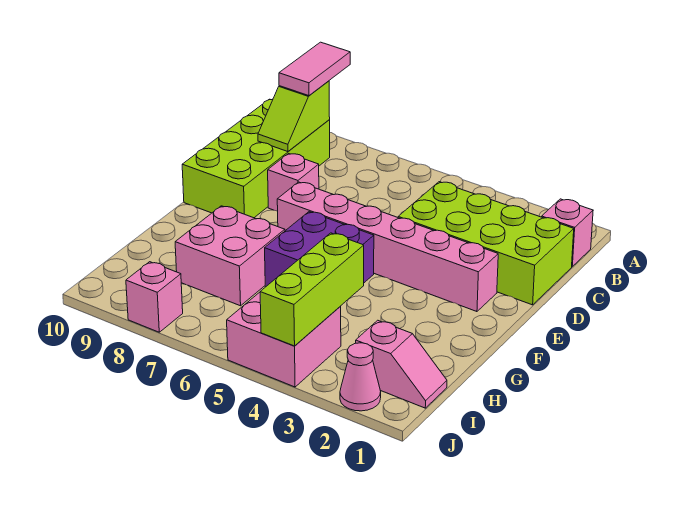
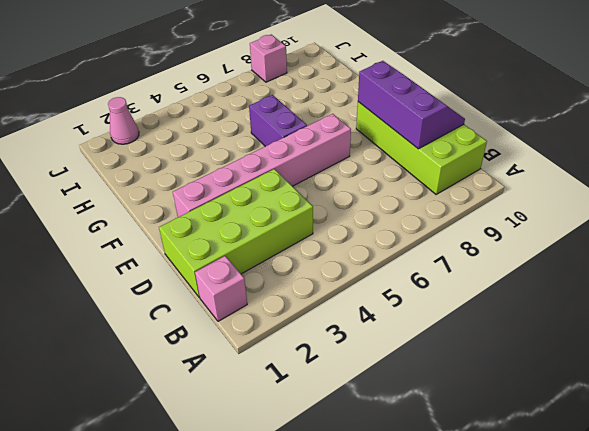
purple slope C9:E10 level 2 top 9 -> lime slope B9:C9 level 2 top B
purple brick F6:G6 level 1 -> purple brick F5:G6 level 1
none -> pink brick D8 level 1
none -> pink brick G7:H8 level 1
none -> pink slope I1:I2 level 1 top 2

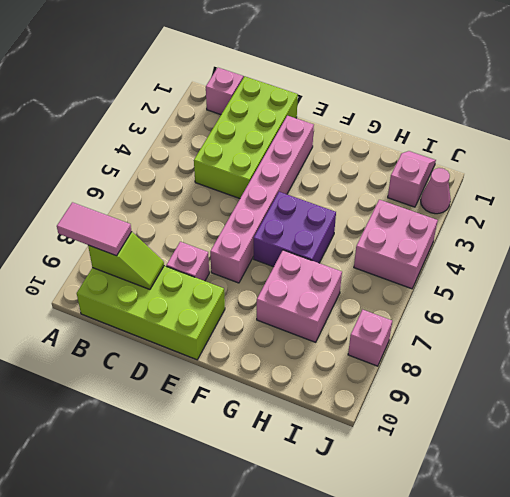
none -> lime brick H4:J4 level 2

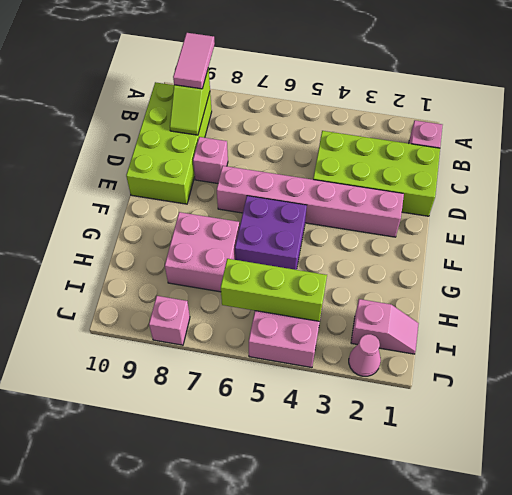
lime brick I4:I6 level 2 -> lime brick H4:J4 level 2

